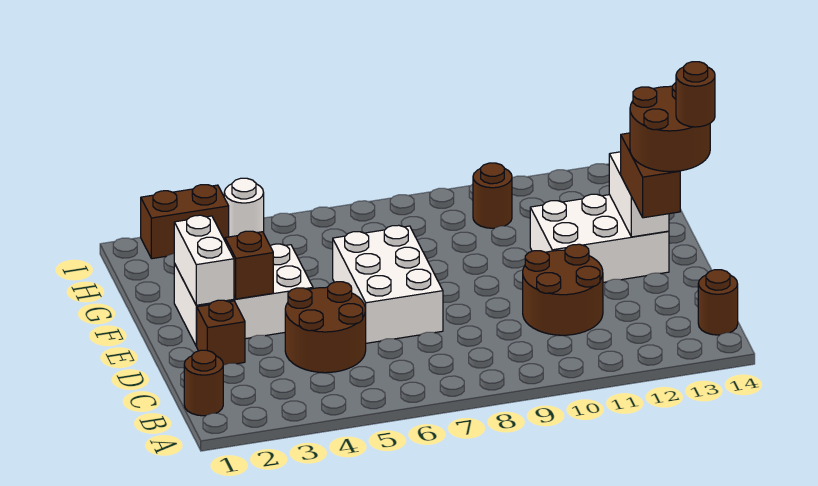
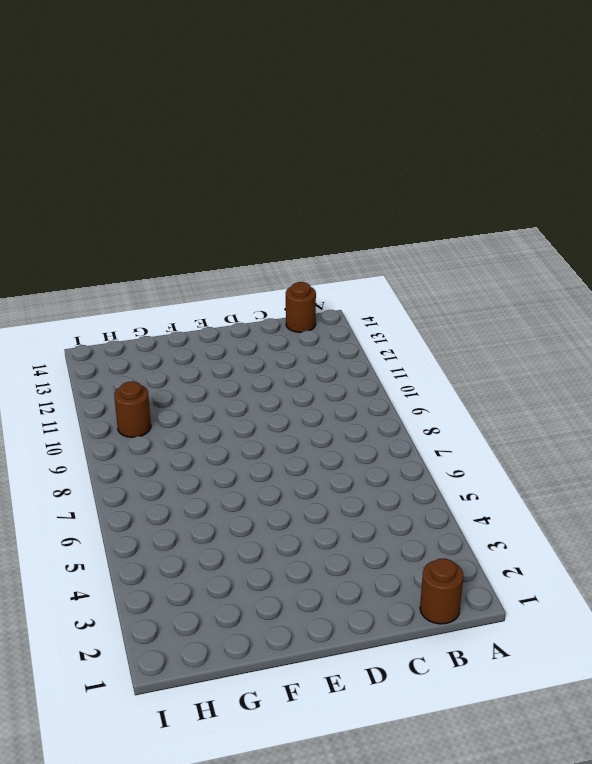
none -> brown round brick C4:D5 level 1
none -> brown round brick C10:D11 level 1
none -> brown brick D2 level 1

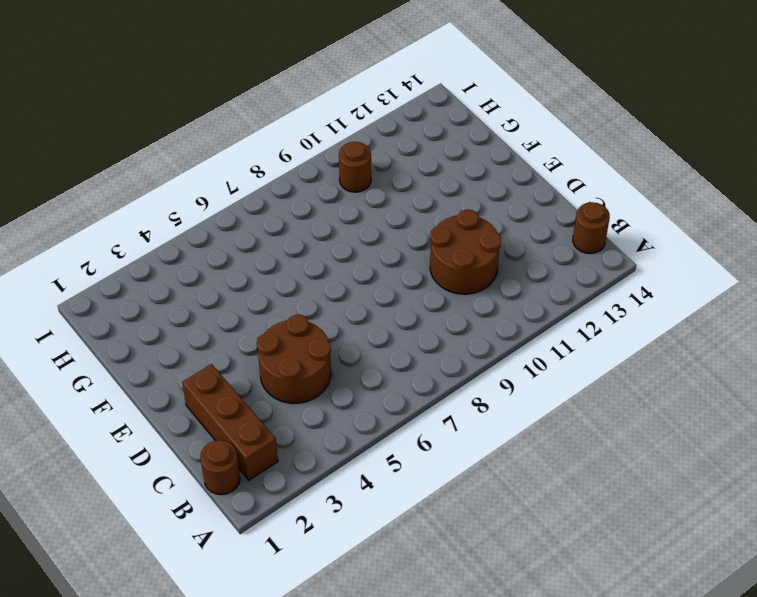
brown brick B2:D2 level 1 -> brown brick D2 level 1
none -> white brick D6:F7 level 1
none -> white brick E2:F4 level 1
none -> white brick E11:F13 level 1

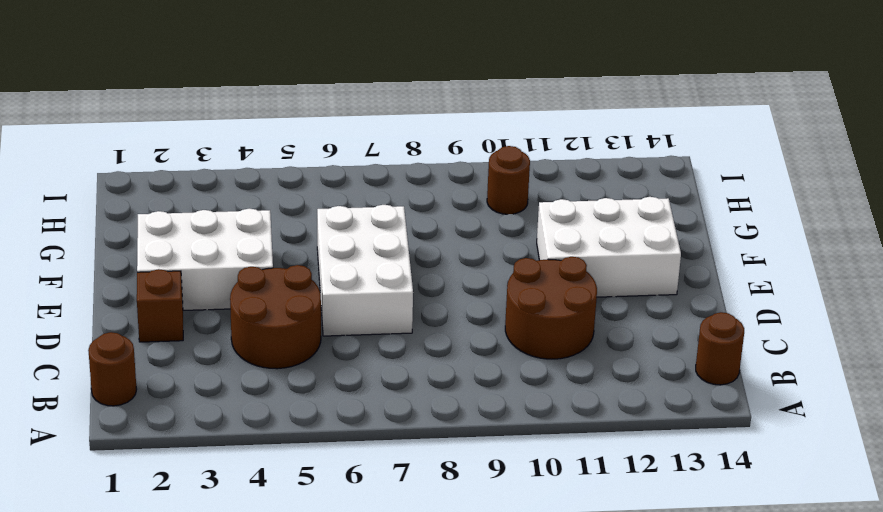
none -> brown brick I2:I3 level 1
none -> white round brick I4 level 1
none -> white brick E2:F2 level 2

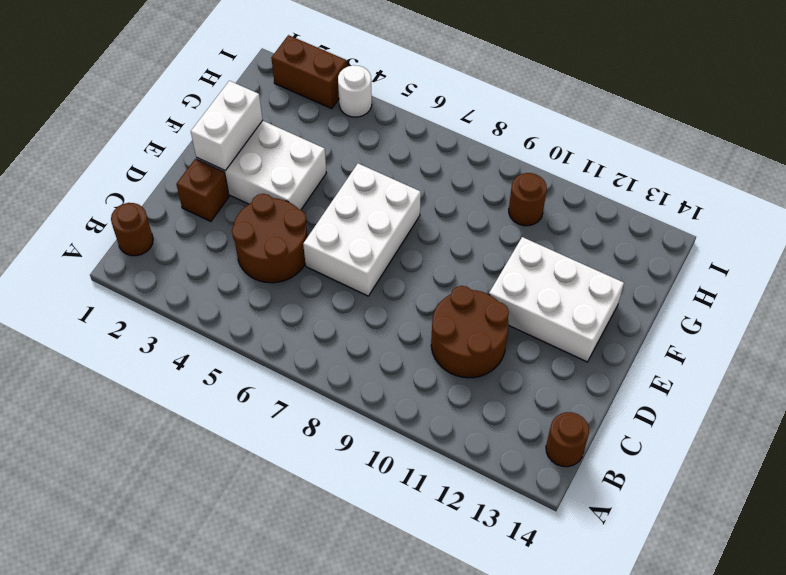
none -> brown brick E3 level 2
none -> white brick E13:F13 level 2
none -> brown brick D13:E13 level 3

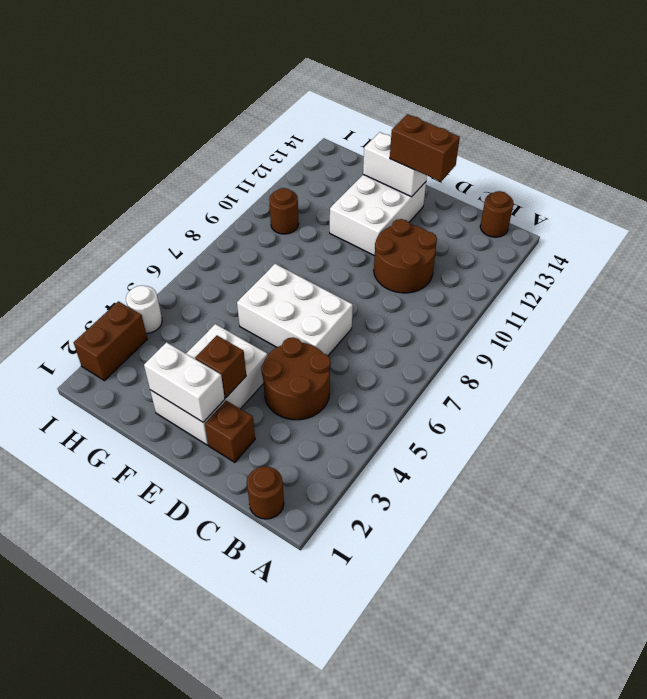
none -> brown round brick D13:E14 level 4
none -> brown round brick D14 level 5

